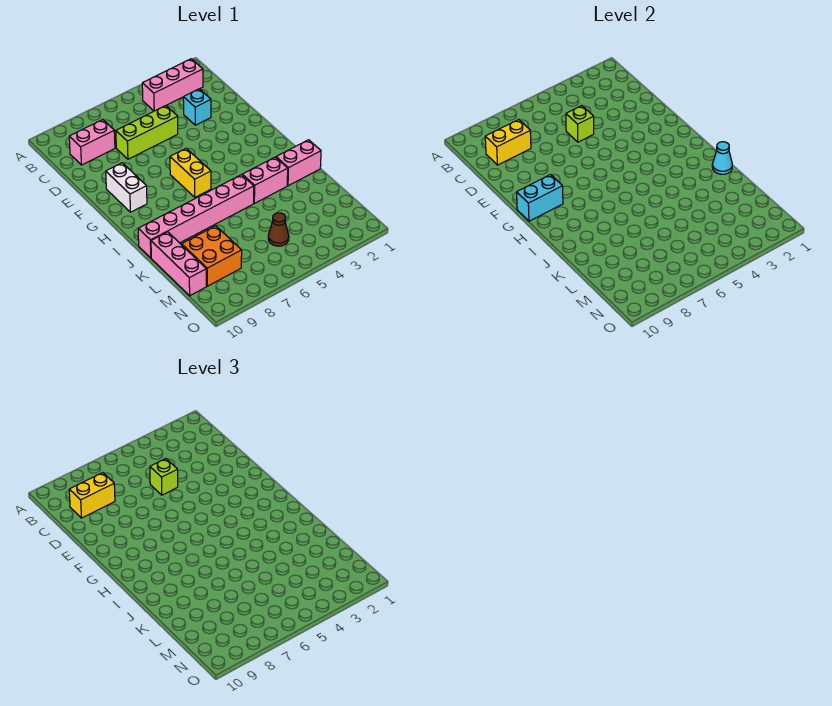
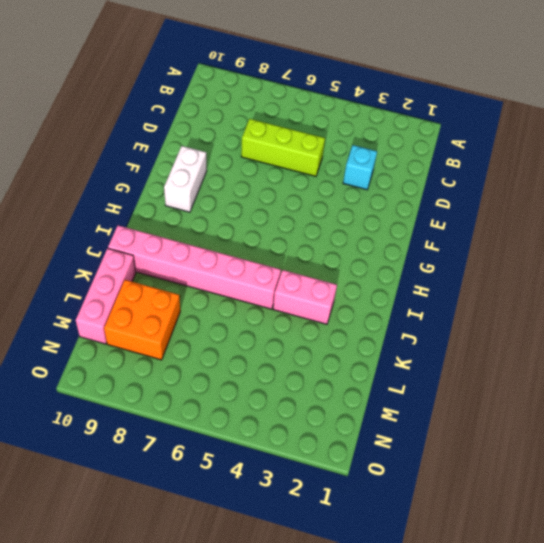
none -> pink brick B2:B4 level 1
none -> pink brick C8:C9 level 1
none -> yellow brick G6:H6 level 1

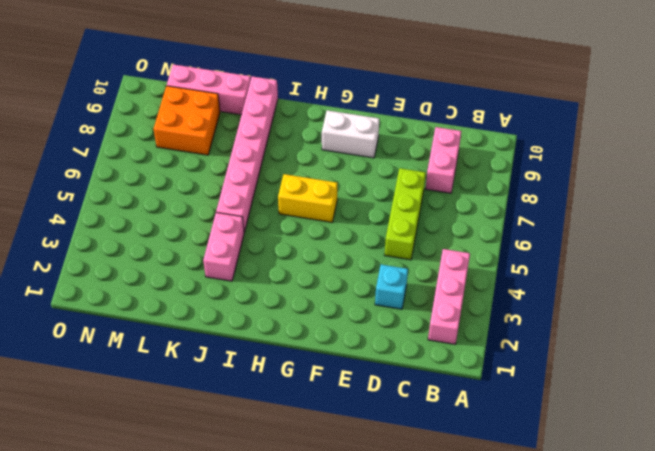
none -> pink brick J1:J2 level 1
none -> brown cone M5 level 1
none -> yellow brick C8:C9 level 2

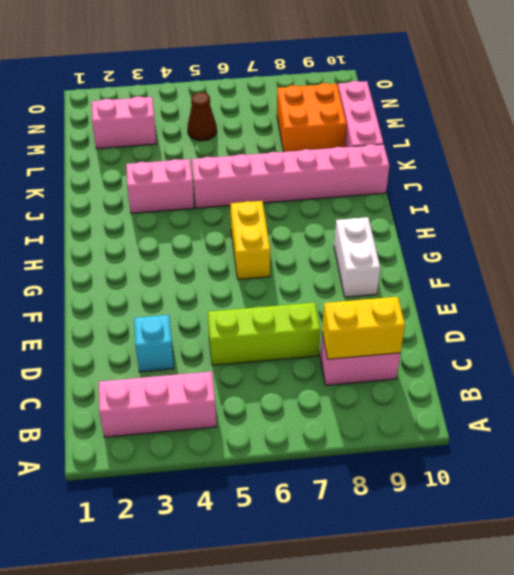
pink brick M2:M3 level 1 -> pink brick J1:J2 level 1
none -> lime brick D5 level 2
none -> cyan brick G9:G10 level 2
none -> cyan cone J1 level 2

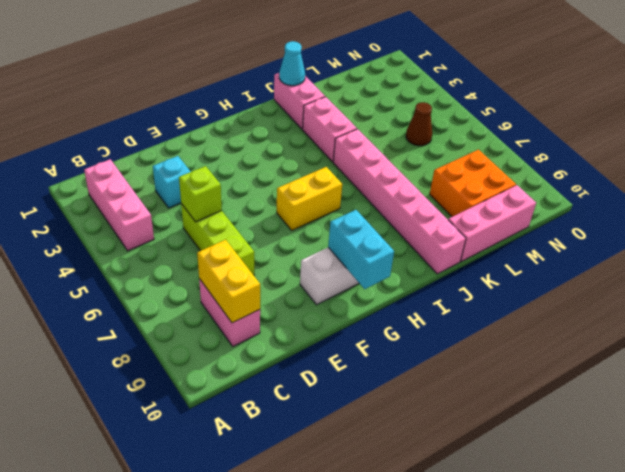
none -> yellow brick C8:C9 level 3
none -> lime brick D5 level 3

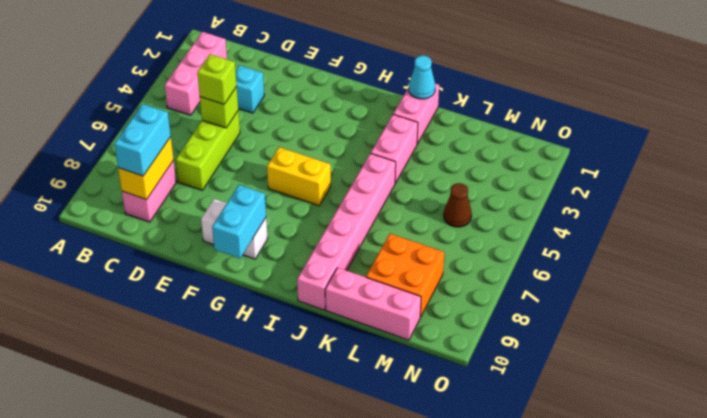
cyan brick C8:C9 level 3 -> yellow brick C8:C9 level 3

